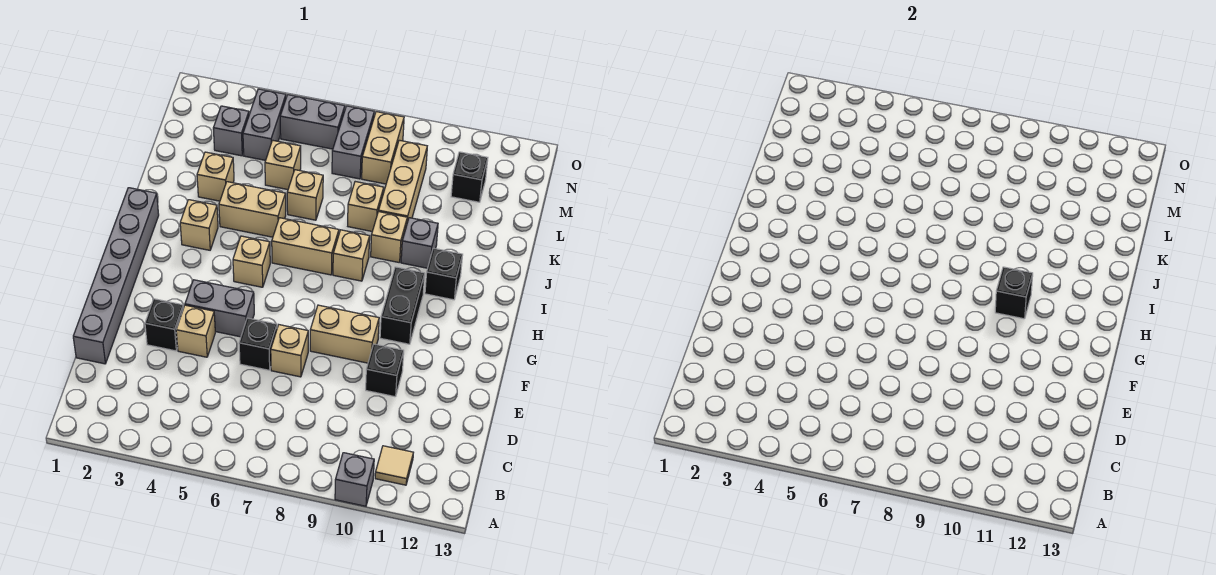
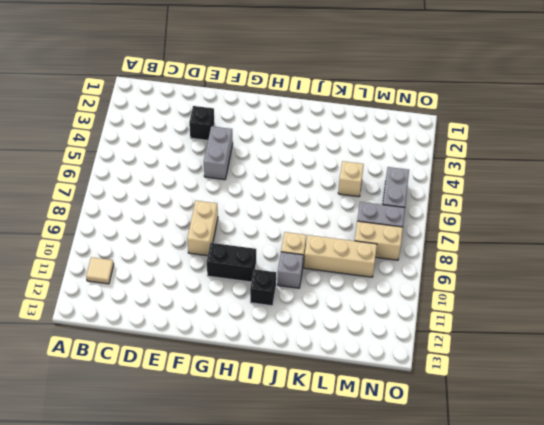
none -> grey brick A10 level 1
none -> grey brick D1:I1 level 1
none -> tan brick E4 level 1
none -> black brick E6 level 1

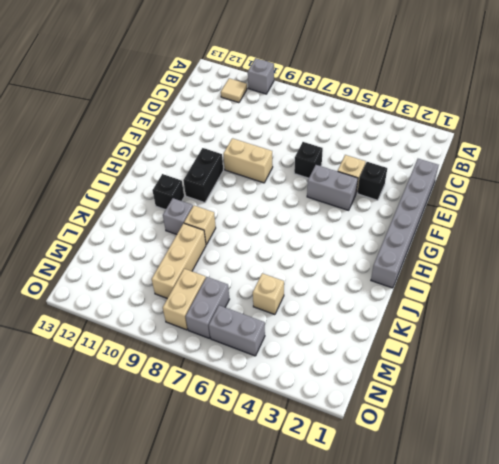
none -> tan brick E7 level 1
none -> black brick E10 level 1
none -> tan brick H5 level 1
none -> tan brick I3 level 1

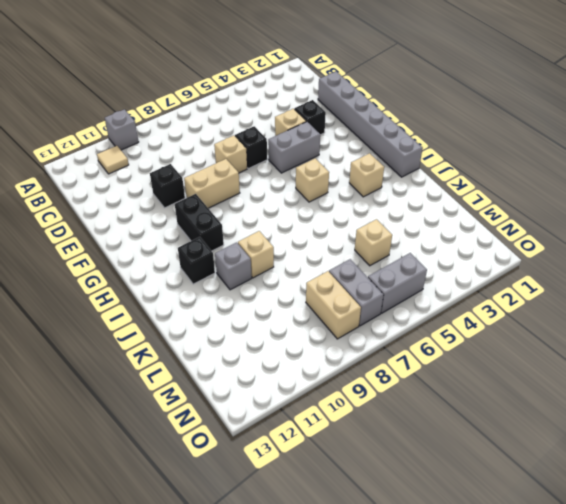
none -> tan brick I6:I7 level 1
none -> tan brick I8 level 1
none -> tan brick J4:J5 level 1
none -> tan brick K3 level 1

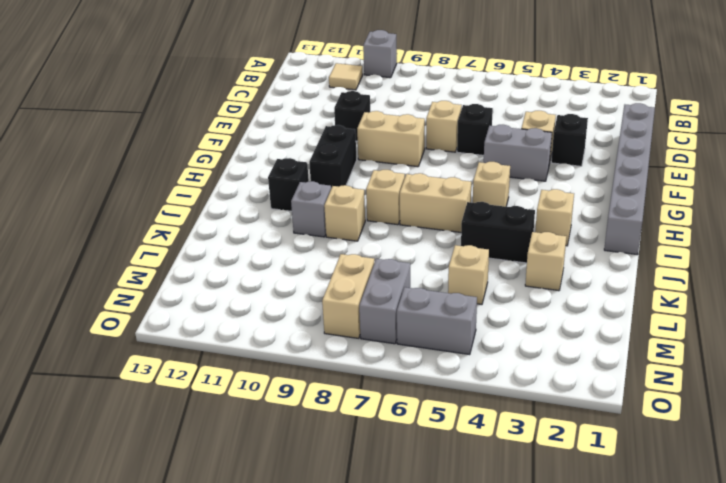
black brick J4:J5 level 1 -> tan brick J4:J5 level 1
none -> tan brick K6 level 1
none -> tan brick K8 level 1
none -> tan brick K9:M9 level 1
none -> grey brick M3 level 1

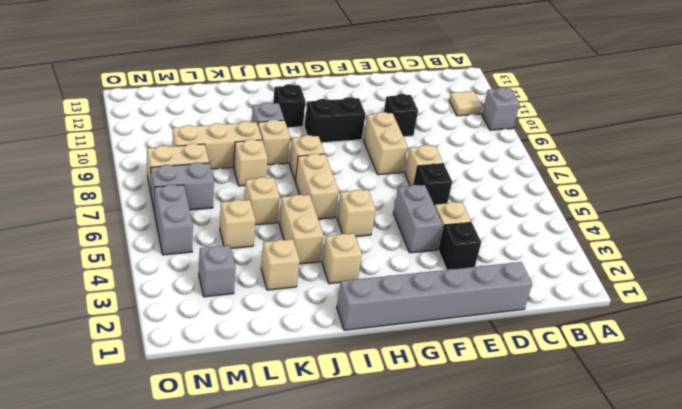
none -> grey brick M4:N4 level 1
none -> black brick M11 level 1
none -> black brick H10 level 2

